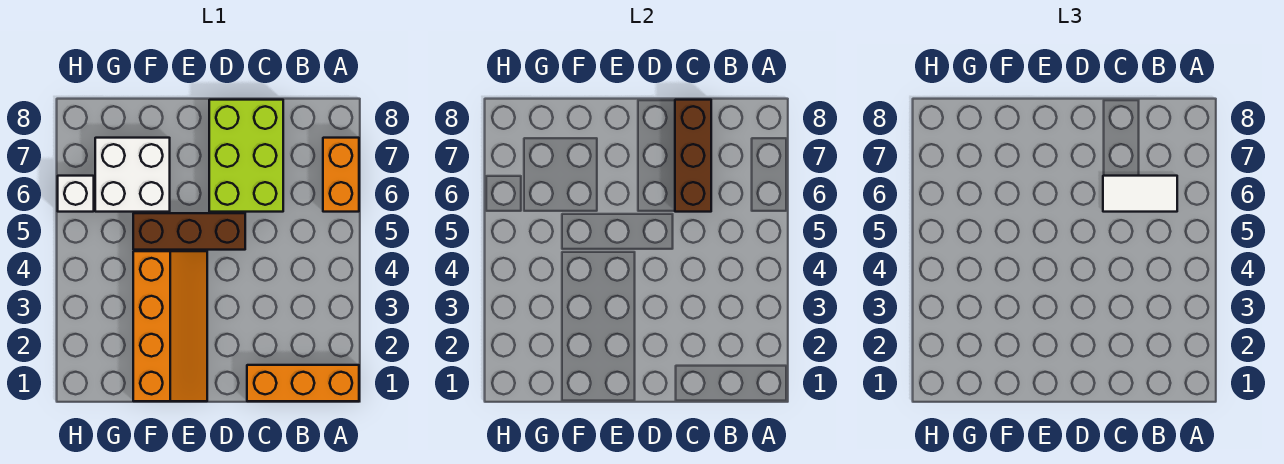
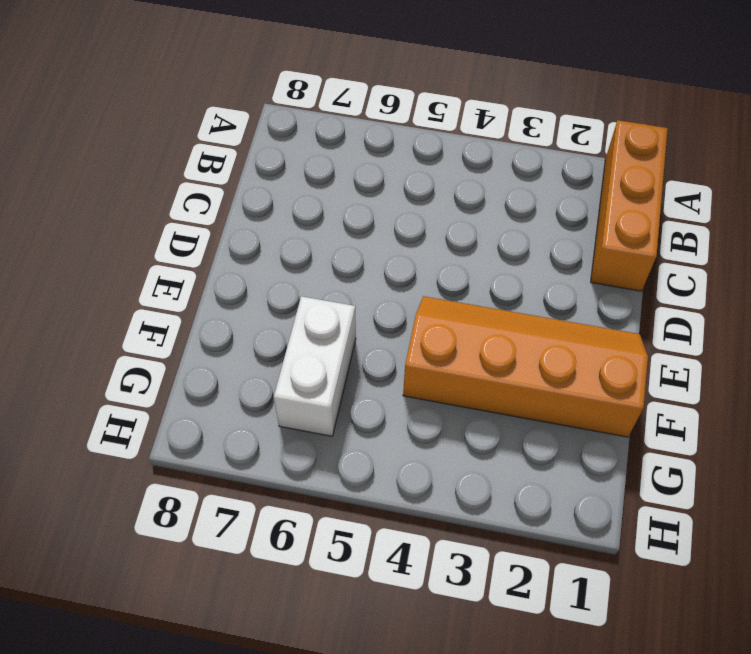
white brick F6:G6 level 1 -> white brick F6:G7 level 1
none -> orange brick A6:A7 level 1
none -> lime brick C6:D8 level 1

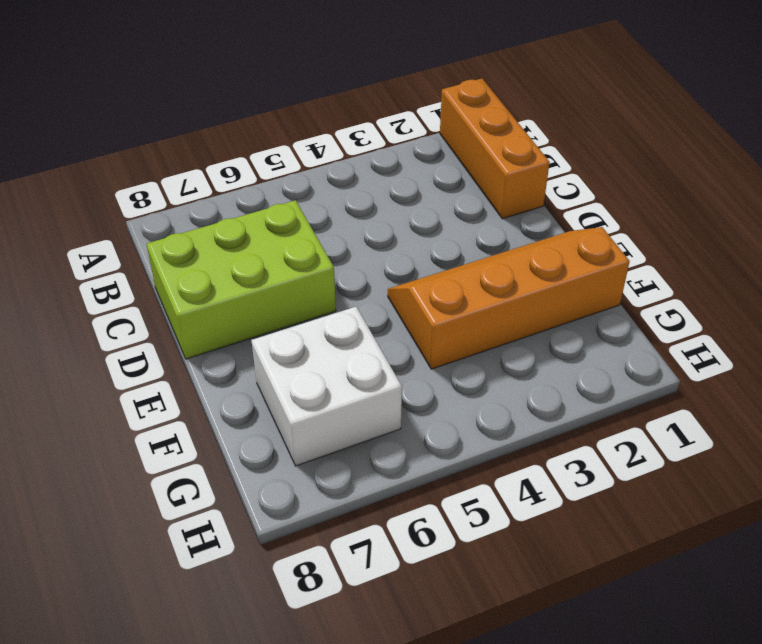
none -> orange brick A6:A7 level 1
none -> brown brick D5:F5 level 1

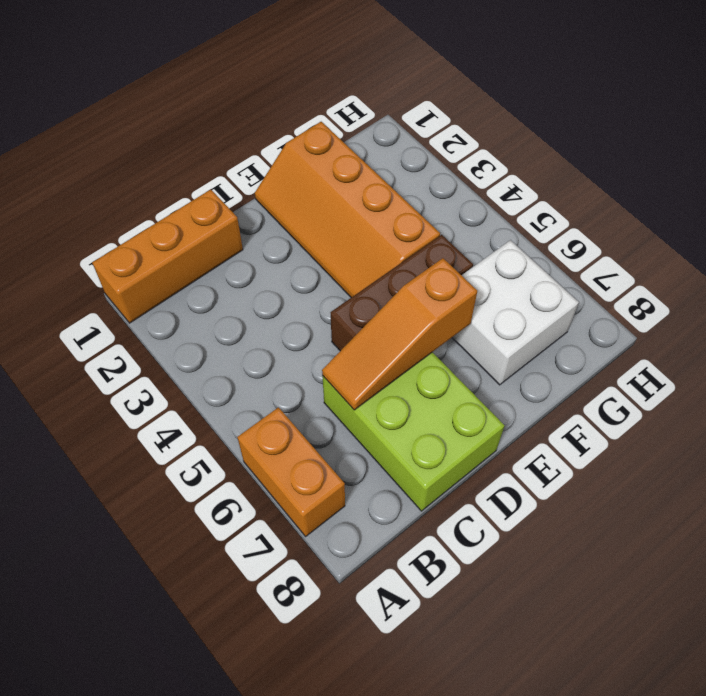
orange slope C6:E6 level 2 top E -> brown brick C6:C8 level 2
none -> white brick H6 level 1
none -> white tile B6:C6 level 3

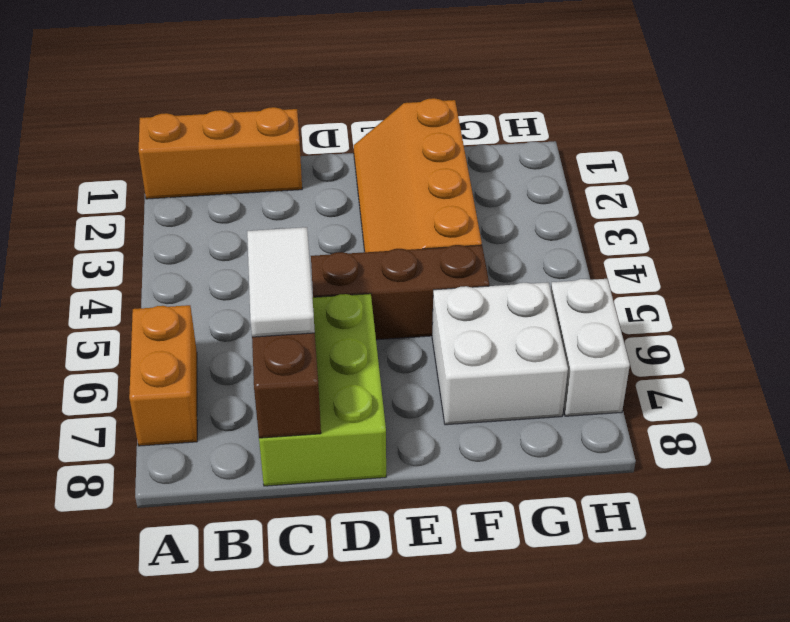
white tile C6:C7 level 3 -> white tile B6:C6 level 3
white brick H6:H7 level 1 -> white brick H6 level 1

